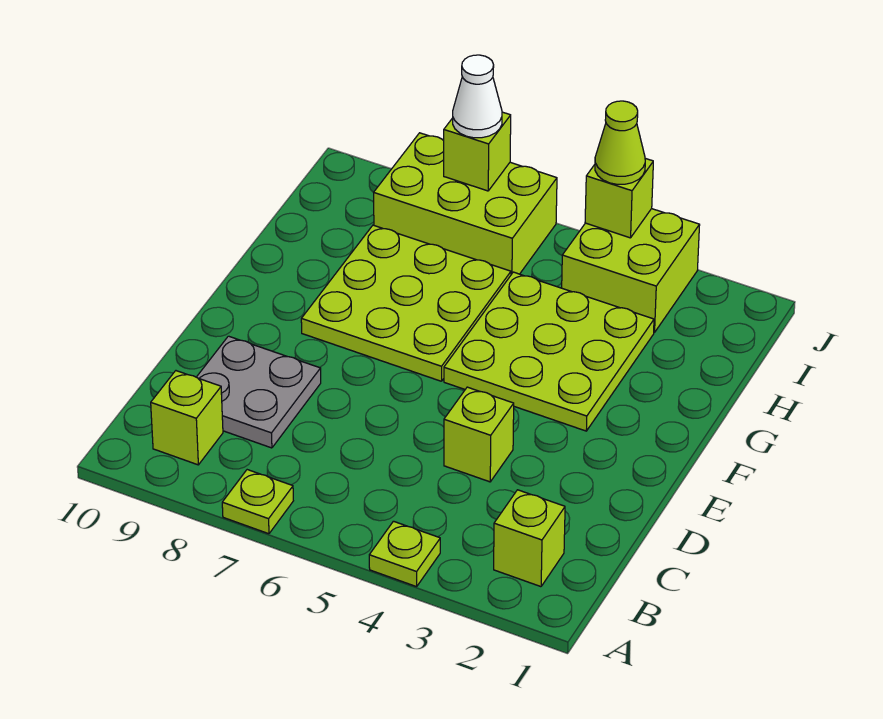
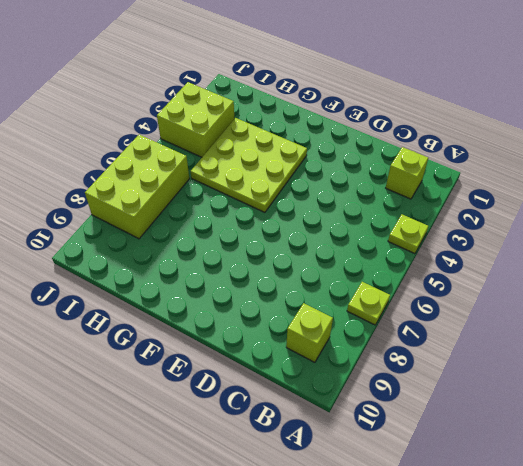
none -> grey plate C8:D9 level 1
none -> lime brick D4 level 1
none -> lime plate F6:H8 level 1

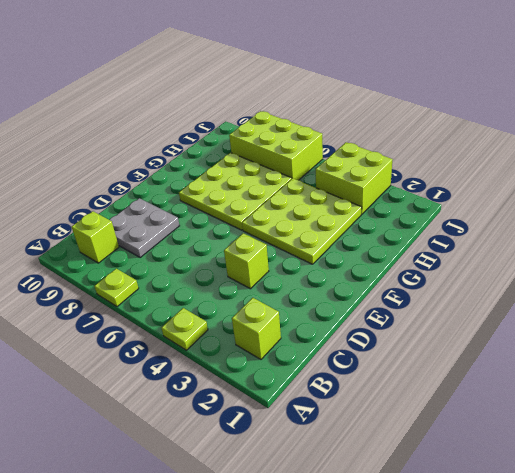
none -> lime brick J4 level 2
none -> lime brick J7 level 2
none -> lime cone J4 level 3

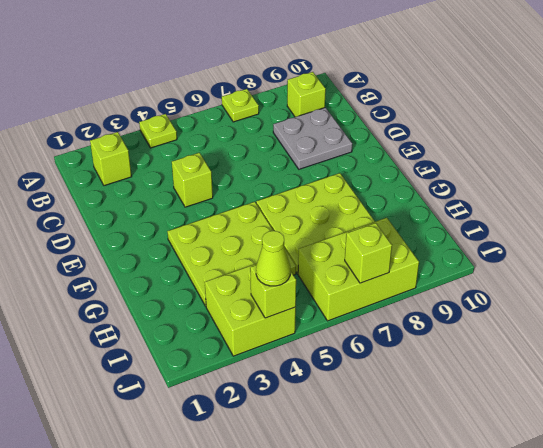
none -> white cone J7 level 3

